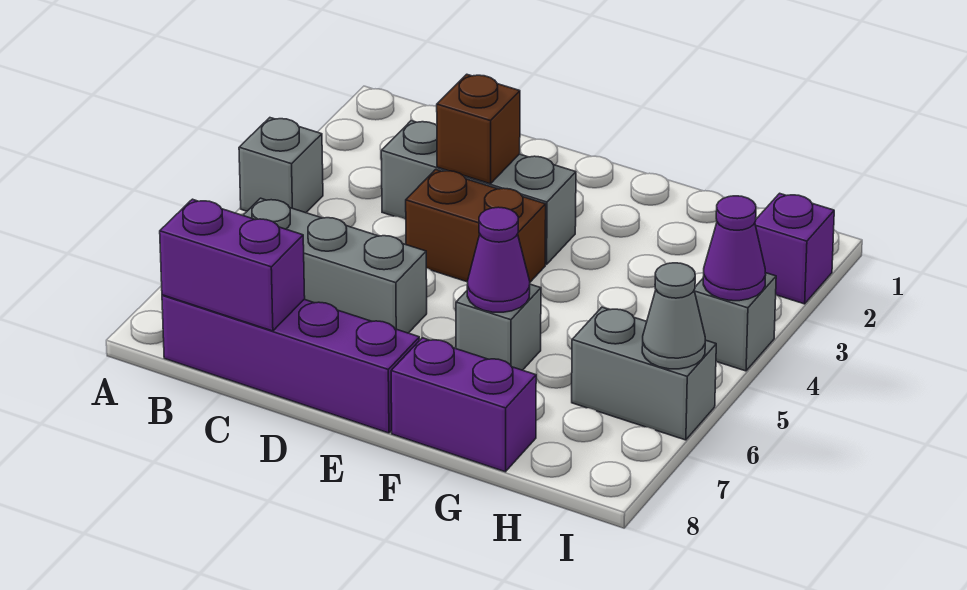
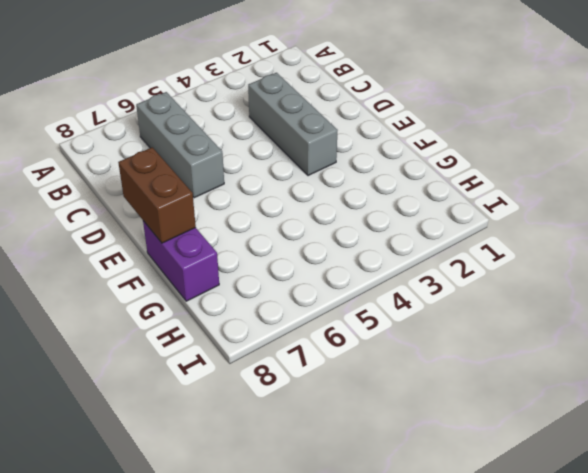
brown brick E8:F8 level 2 -> brown brick D4:E4 level 1
none -> grey brick A4 level 1
none -> purple brick B8:E8 level 1
none -> grey brick F6 level 1

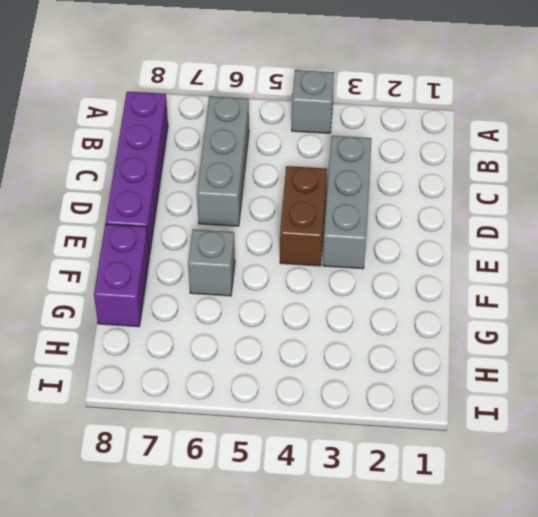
none -> grey brick H6:I6 level 1
none -> purple brick I2 level 1
none -> grey brick I4 level 1

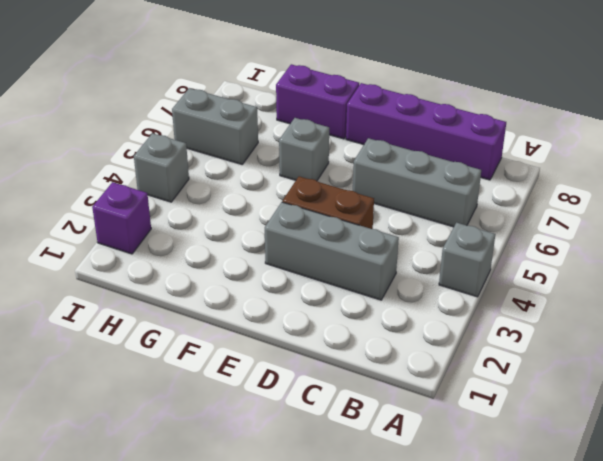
none -> purple brick B8:C8 level 2
none -> brown brick D3 level 2
none -> purple cone F6 level 2

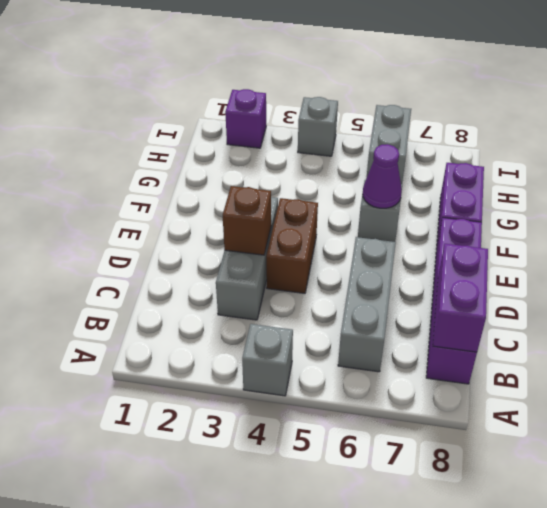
none -> purple cone I4 level 2
none -> grey cone I6 level 2

